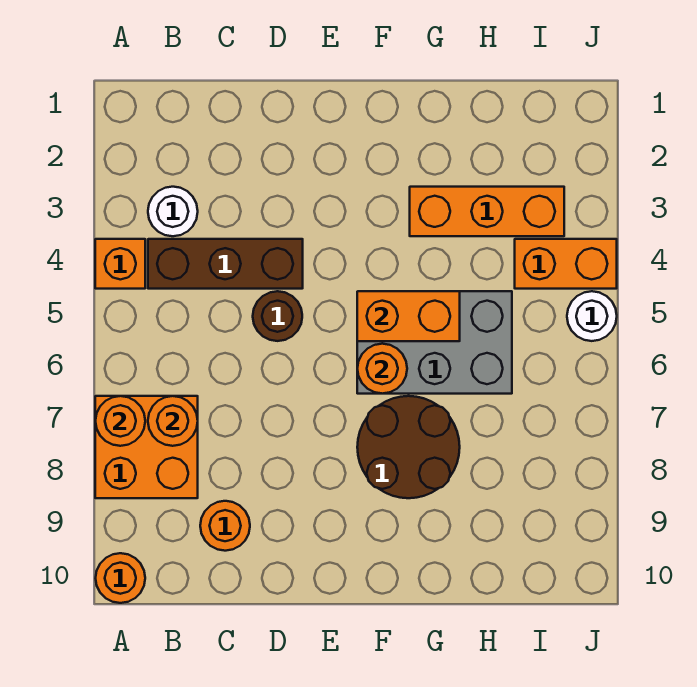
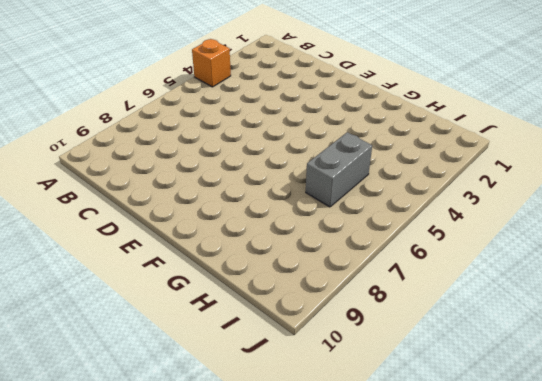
grey brick H5:H6 level 1 -> grey brick F5:H6 level 1
none -> orange brick A7:B8 level 1
none -> orange round brick A10 level 1
none -> white round brick B3 level 1

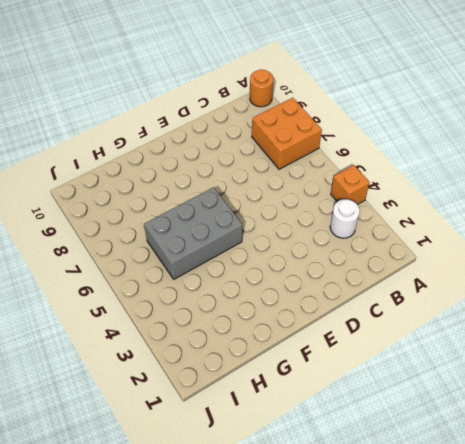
none -> brown brick B4:D4 level 1
none -> orange round brick C9 level 1
none -> brown round brick D5 level 1

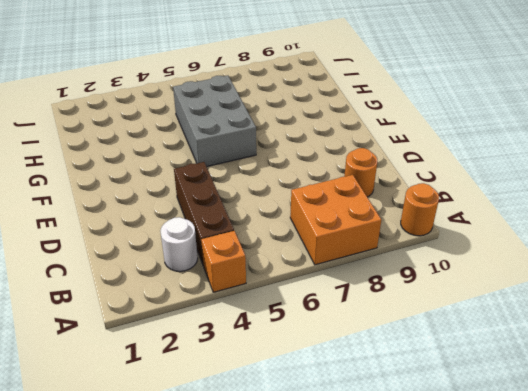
none -> brown round brick D5 level 1
none -> brown round brick F7:G8 level 1
none -> orange brick G3:I3 level 1

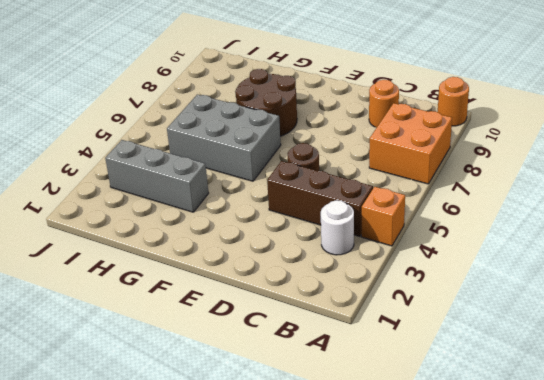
grey brick G3:I3 level 1 -> orange brick G3:I3 level 1
none -> orange brick I4:J4 level 1
none -> white round brick J5 level 1
none -> orange round brick A7 level 2

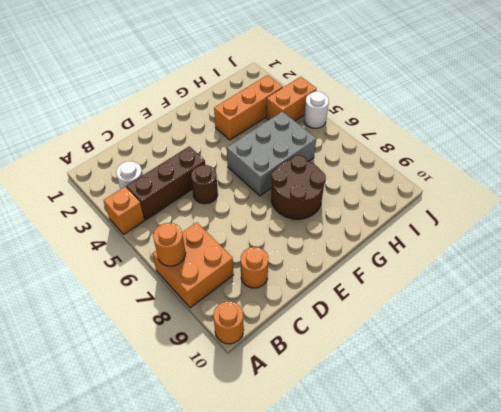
none -> orange round brick B7 level 2
none -> orange brick F5:G5 level 2
none -> orange round brick F6 level 2

